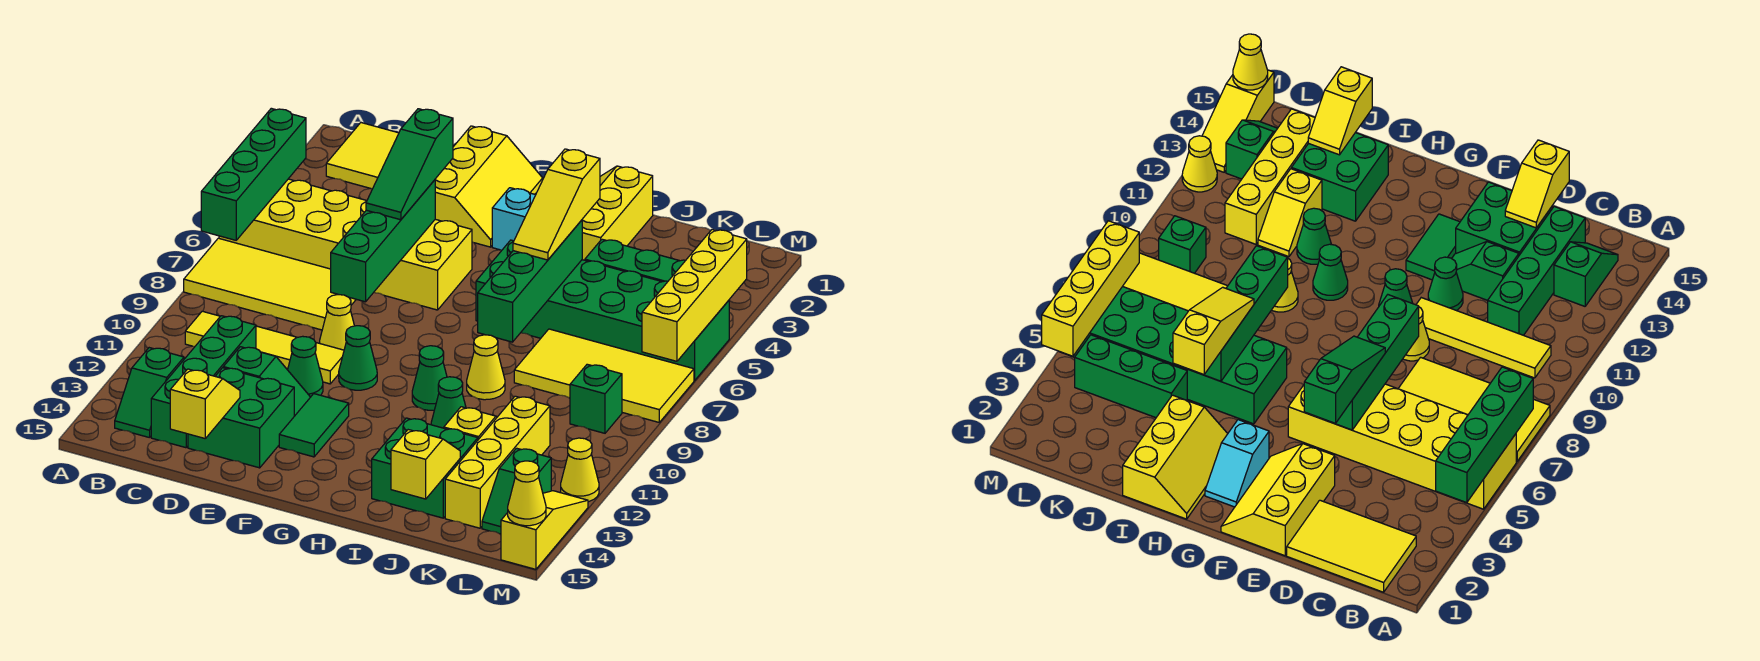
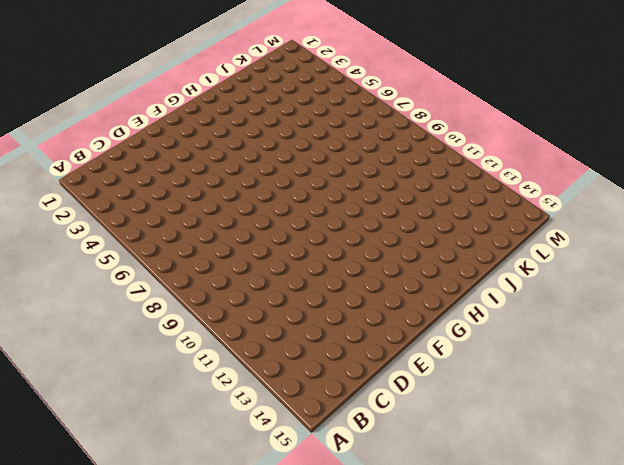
none -> yellow brick A5:F6 level 1
none -> yellow tile A7:D8 level 1
none -> yellow tile B1:D2 level 1
none -> yellow tile B10:E10 level 1

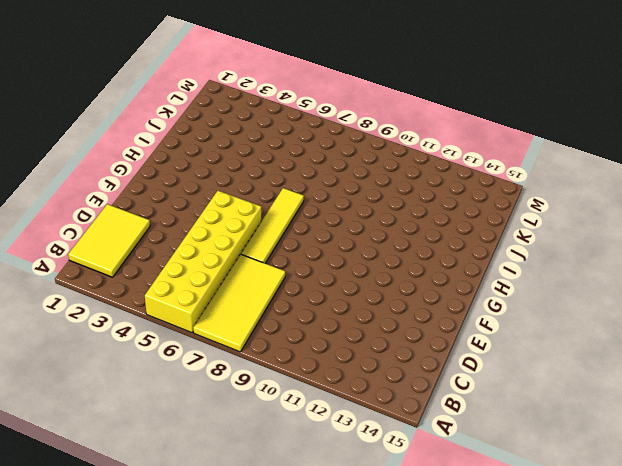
yellow tile E7:H7 level 1 -> yellow tile B10:E10 level 1
none -> green slope B13:B14 level 1 top 13
none -> green brick C11:C14 level 1
none -> green slope D12:E12 level 1 top D
none -> green brick D13:E14 level 1

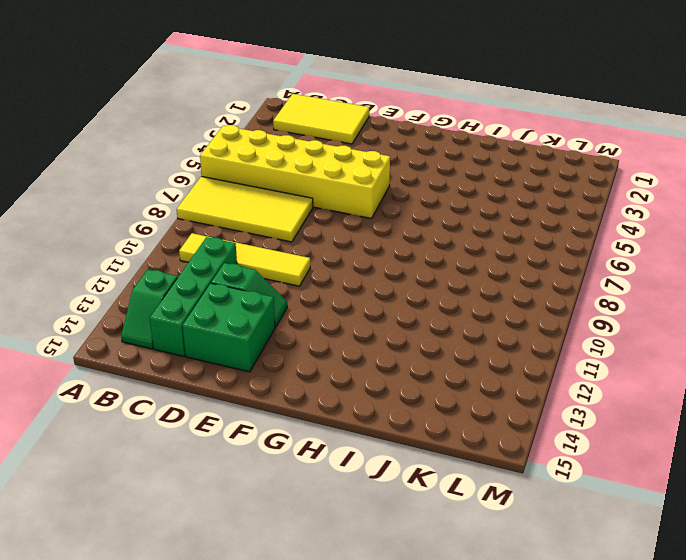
none -> yellow slope E1:F3 level 1 top E
none -> yellow cone E9 level 1
none -> green cone E11 level 1
none -> green cone F10 level 1

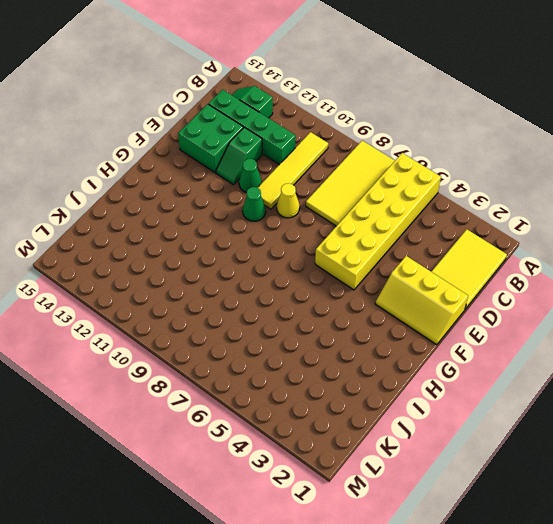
none -> green tile F12:F13 level 1
none -> cyan slope G2:G3 level 1 top 3
none -> yellow slope H1:I3 level 1 top I
none -> green brick H5:M6 level 1

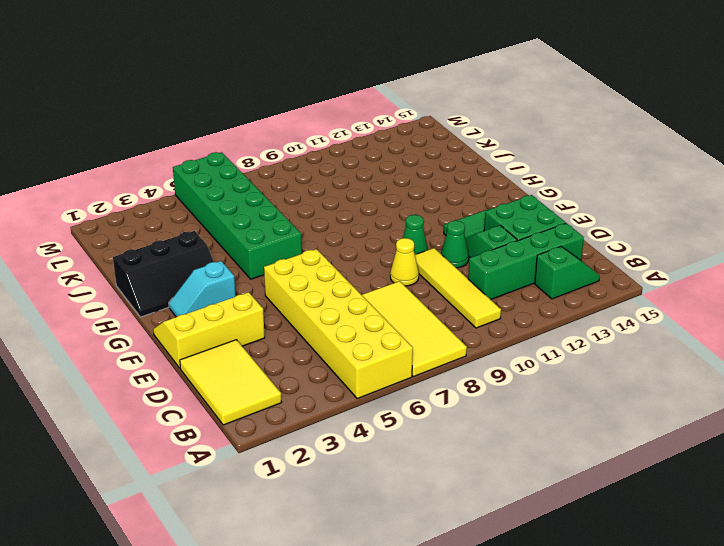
black slope H1:I3 level 1 top I -> yellow slope H1:I3 level 1 top I
none -> green cone H10 level 1
none -> yellow cone I9 level 1
none -> green cone I11 level 1
none -> green brick I13:J14 level 1

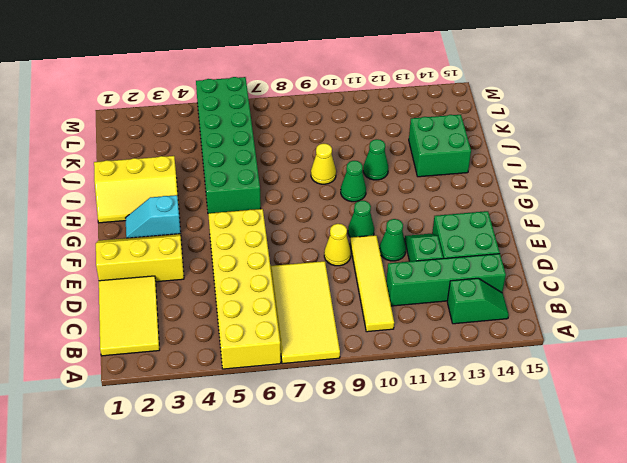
none -> green tile F12:F13 level 1
none -> green brick J4:L4 level 1
none -> yellow tile J7:M8 level 1
none -> yellow slope J11:J12 level 1 top 12

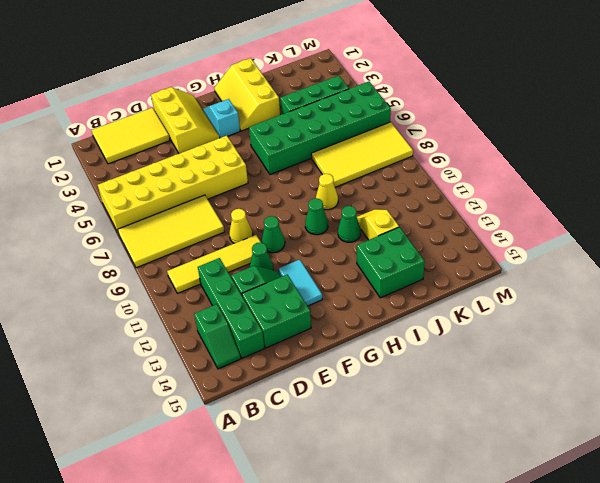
cyan tile F12:F13 level 1 -> green tile F12:F13 level 1
none -> yellow brick K11:K14 level 1
none -> green brick L9 level 1
none -> green slope L13:L14 level 1 top 13
none -> yellow cone M12 level 1

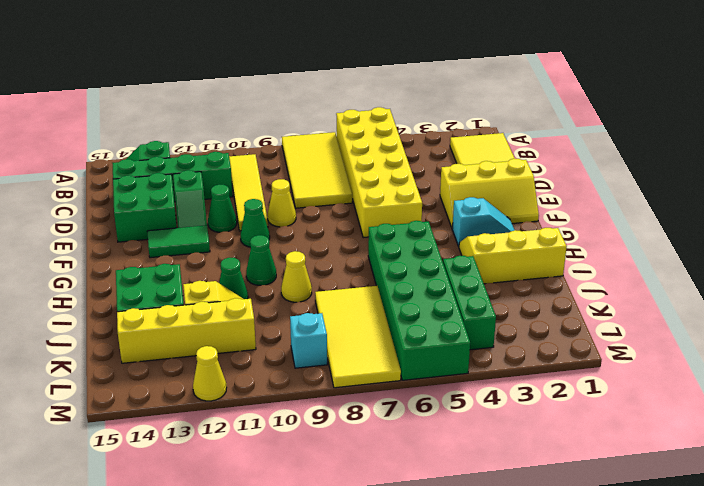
cyan brick L9 level 1 -> green brick L9 level 1
none -> green slope L13:L14 level 1 top 13
none -> yellow slope M13:M15 level 1 top 15
none -> green brick A4:A7 level 2
none -> yellow slope D14:D15 level 2 top 15

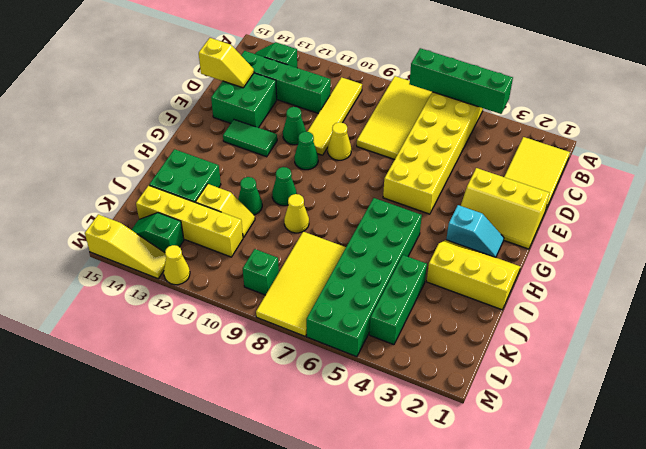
none -> green slope D12:E12 level 1 top D
none -> green brick E5:E8 level 2
none -> green brick I5:I8 level 2
none -> yellow slope J14:J15 level 2 top 15

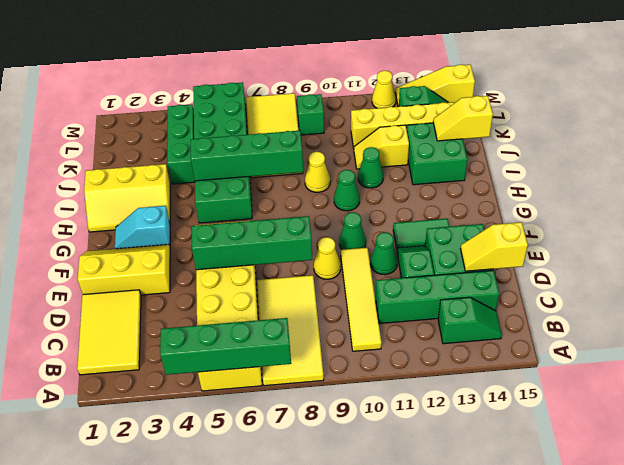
none -> yellow brick M4:M7 level 2
none -> yellow cone M15 level 2
none -> green slope E4:E6 level 3 top 4
none -> yellow slope I4:I6 level 3 top 4

